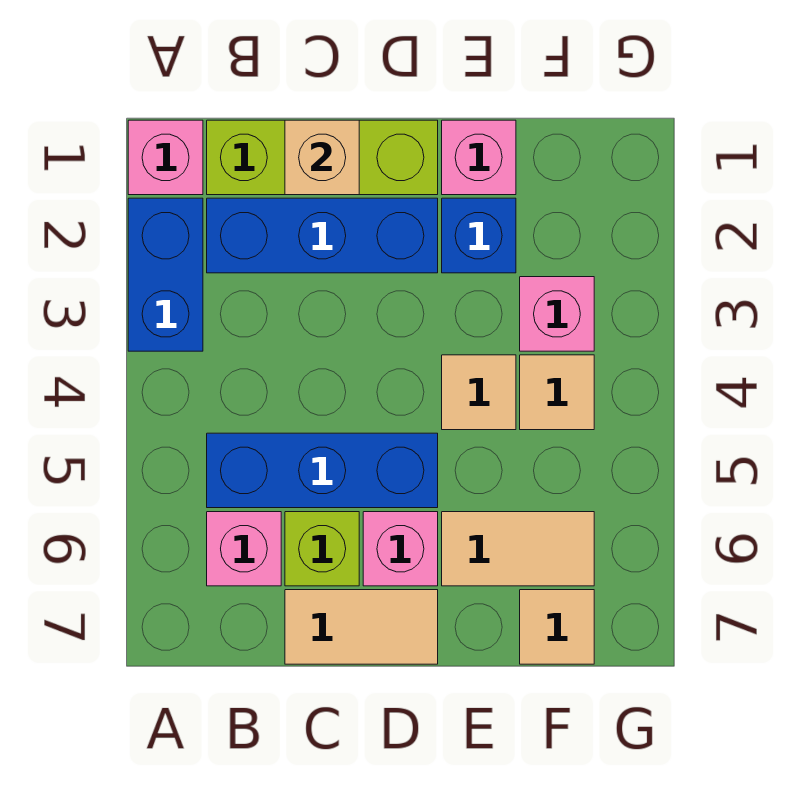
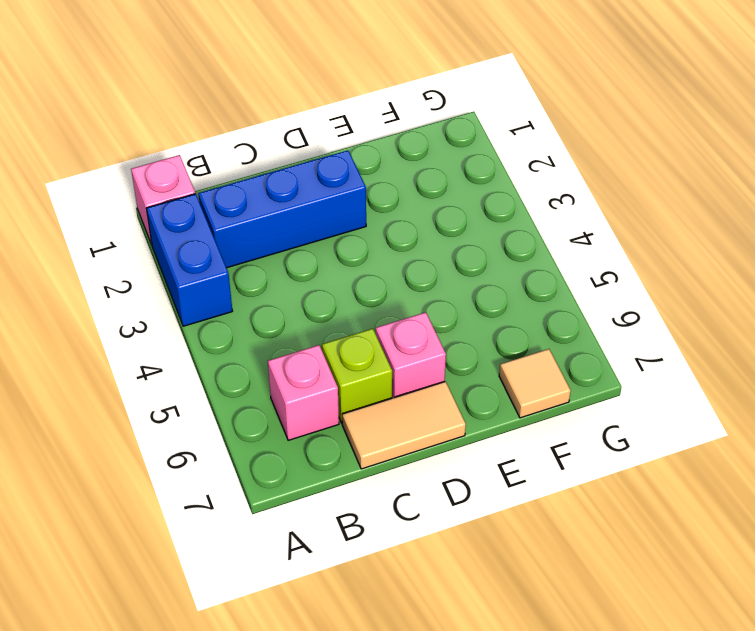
none -> lime brick B1:D1 level 1
none -> blue brick B5:D5 level 1
none -> pink brick E1 level 1

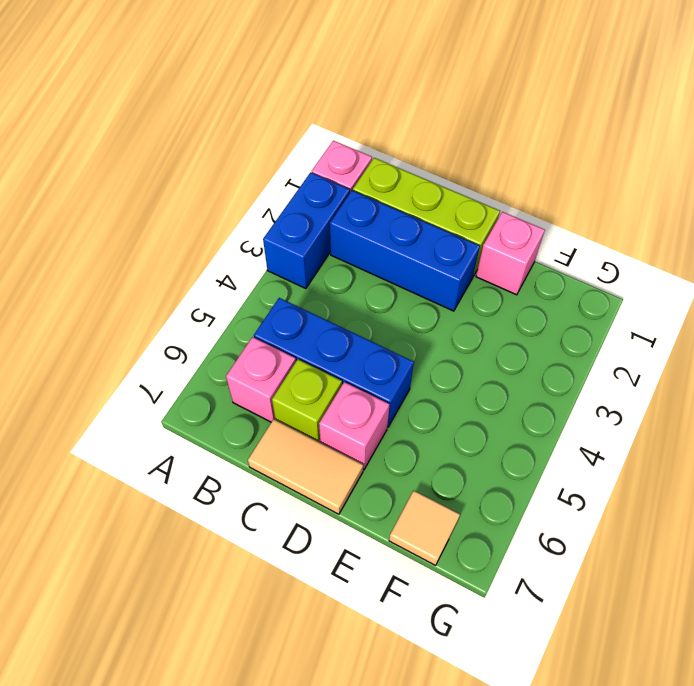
none -> blue brick E2 level 1
none -> tan tile E4 level 1
none -> tan tile E6:F6 level 1

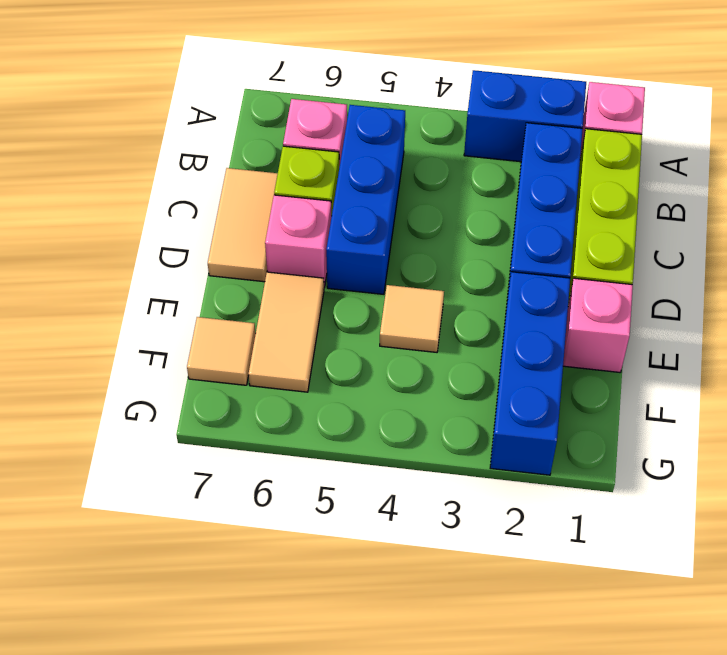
blue brick E2:G2 level 1 -> blue brick E2 level 1
none -> pink brick F3 level 1
none -> tan tile F4 level 1
none -> tan brick C1 level 2

